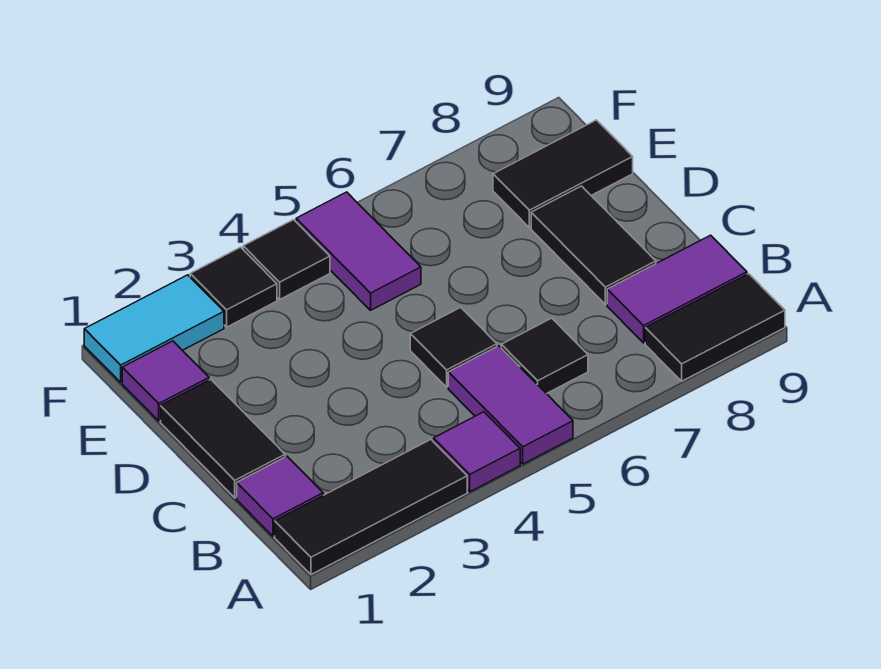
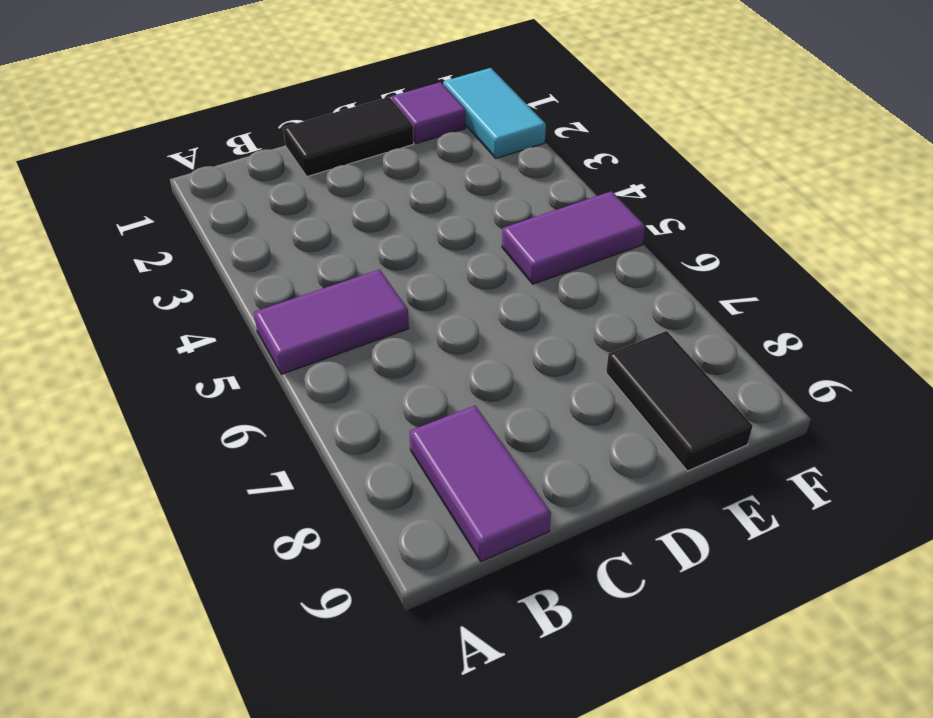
none -> black tile A1:A3 level 1
none -> purple tile A4 level 1
none -> black tile A8:A9 level 1

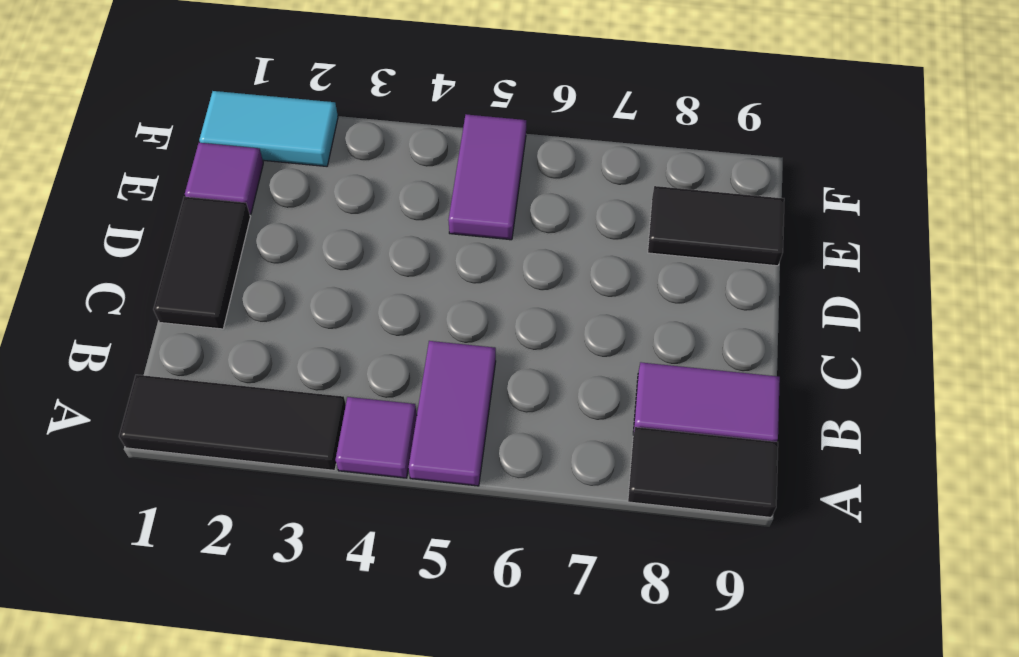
none -> purple tile B1 level 1
none -> black tile B6 level 1
none -> black tile C5 level 1

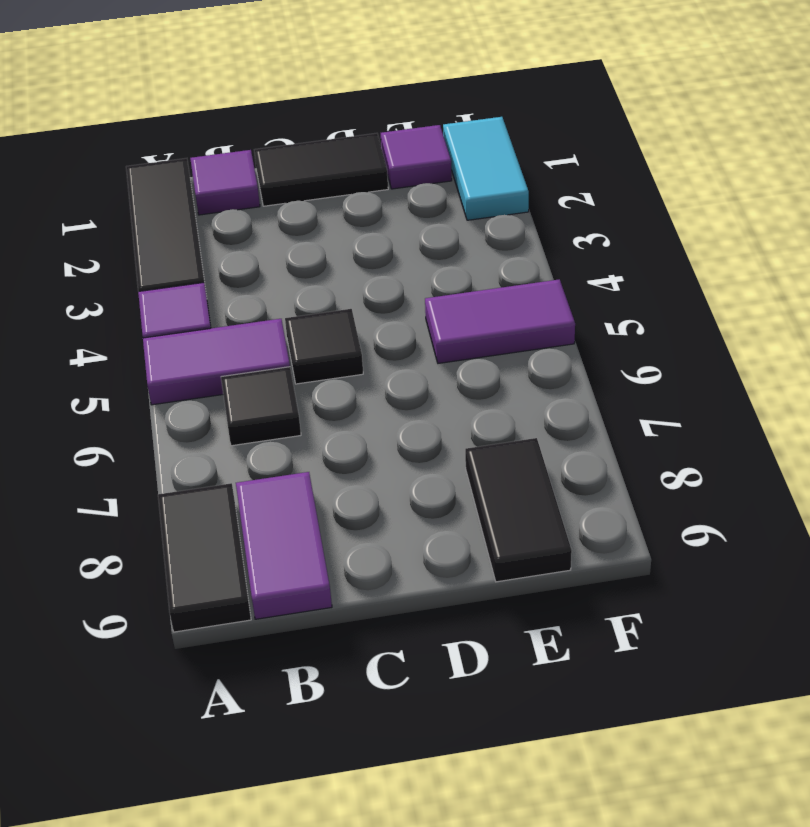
none -> black tile C8:D8 level 1
none -> black tile F3 level 1
none -> black tile F4 level 1

